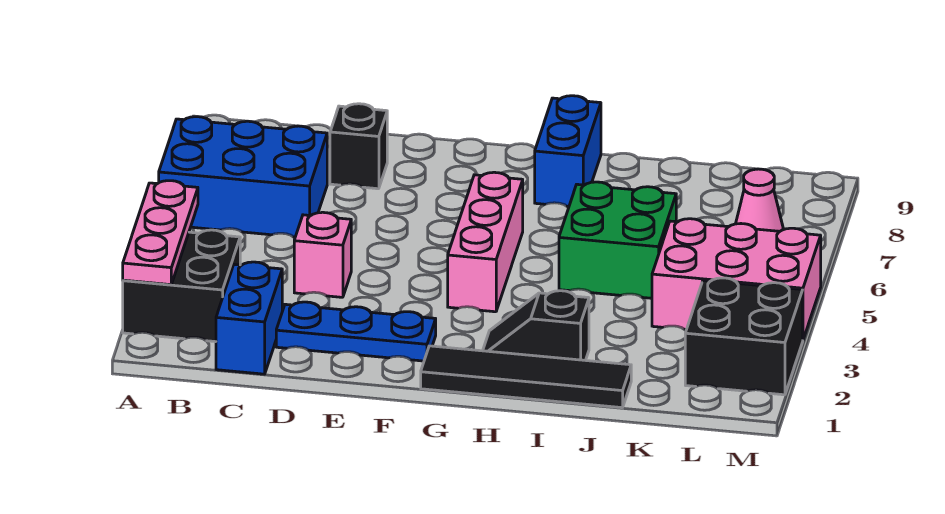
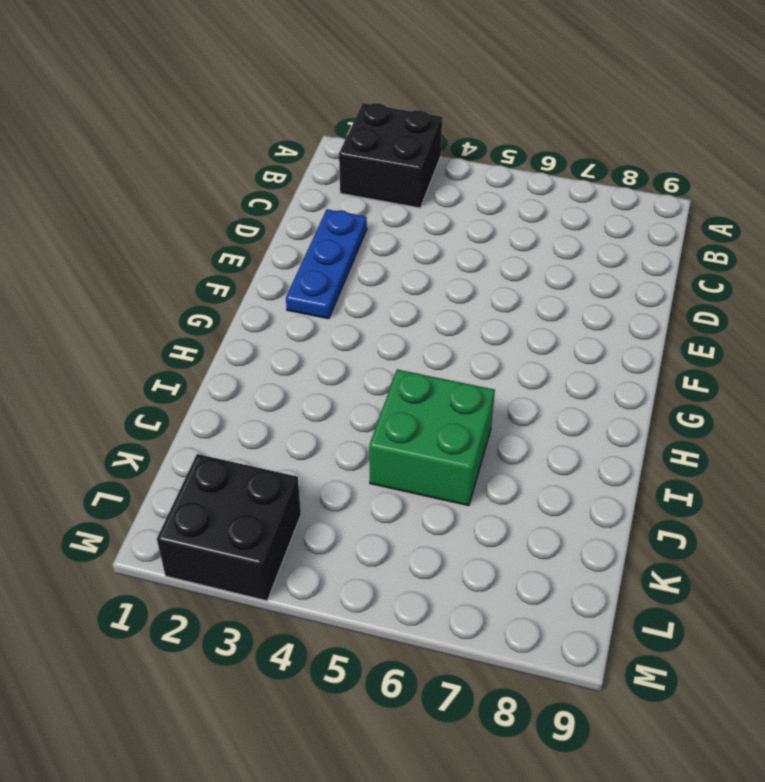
none -> blue brick A6:C7 level 1
none -> blue brick C1:C2 level 1
none -> pink brick D4 level 1

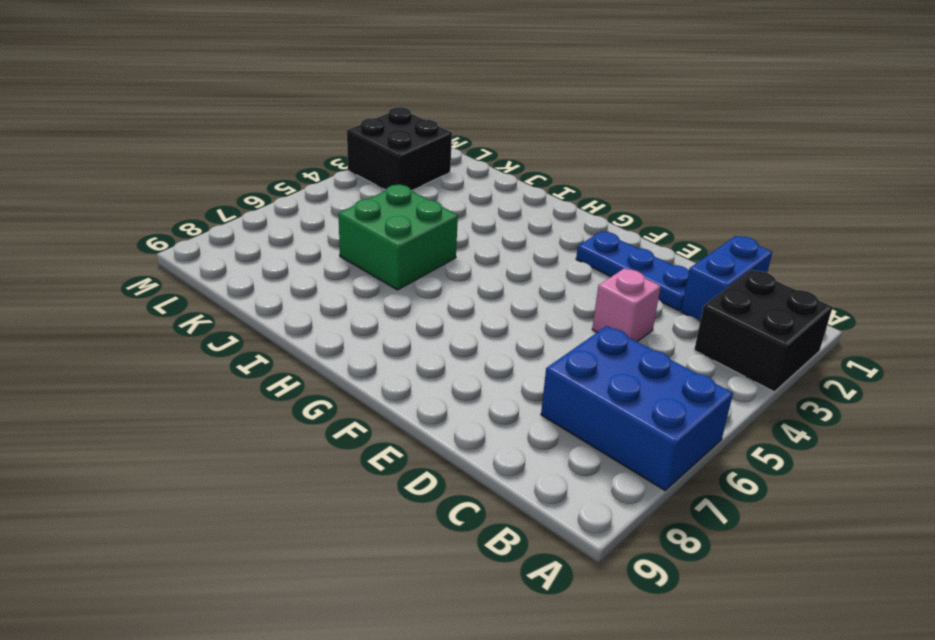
none -> black brick D8 level 1
none -> black tile G1:J1 level 1
none -> pink brick G4:G6 level 1

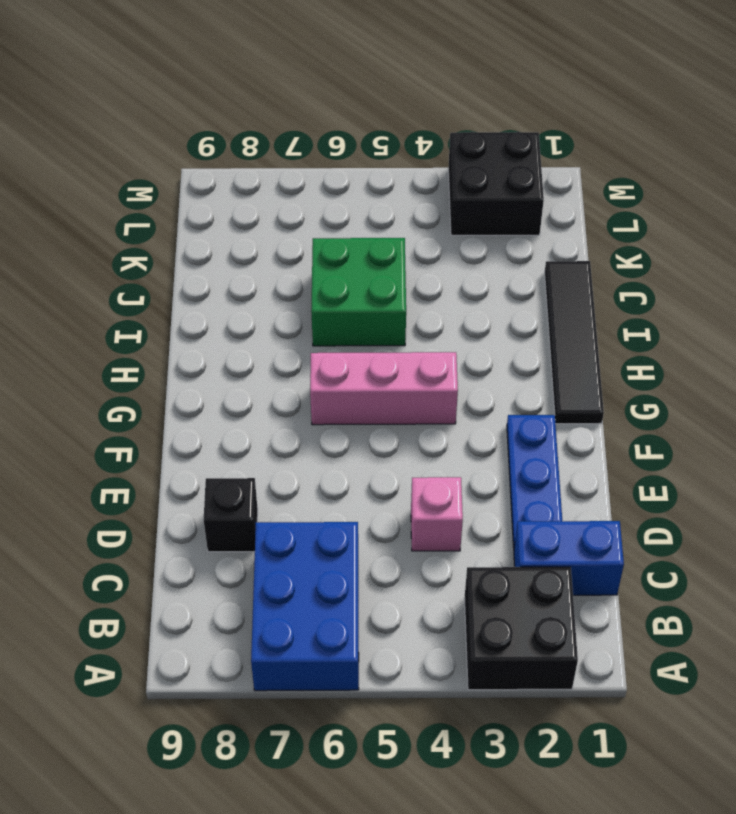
none -> black slope H2:I2 level 1 top I
none -> blue brick H8:H9 level 1
none -> pink brick K4:M5 level 1

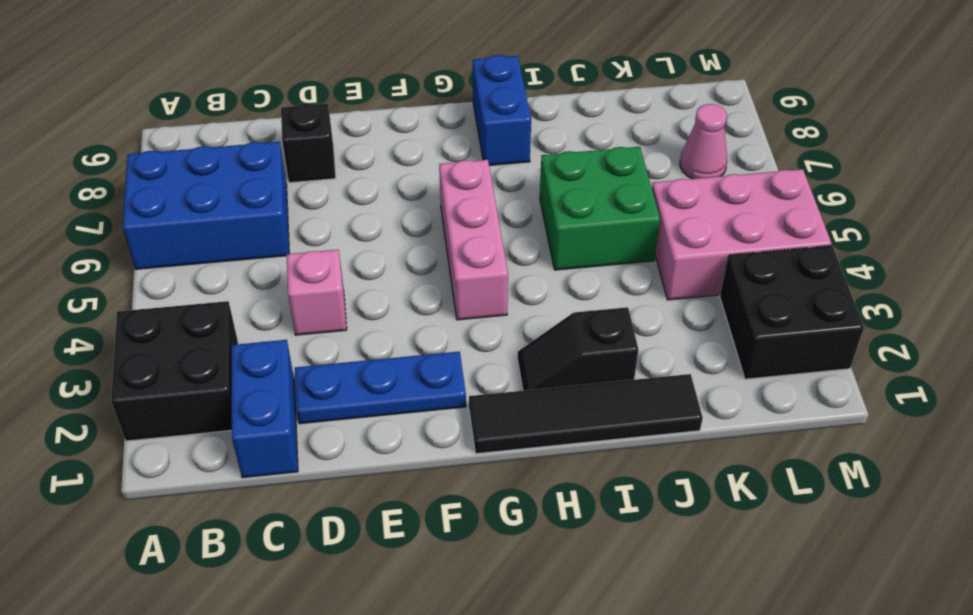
none -> pink plate A2:A4 level 2

